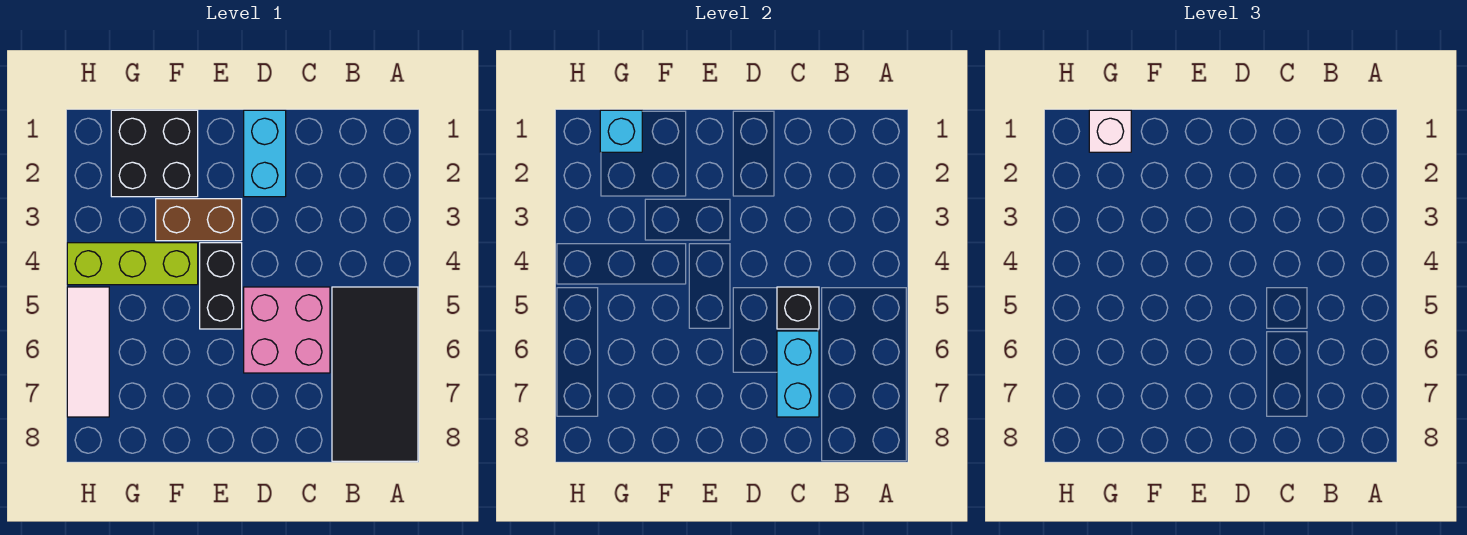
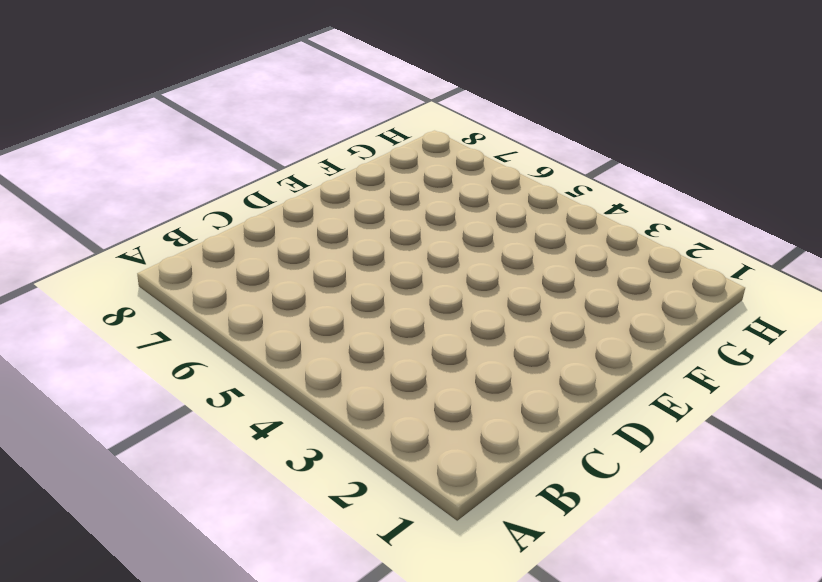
none -> black tile A5:B8 level 1
none -> pink brick C5:D6 level 1
none -> cyan brick D1:D2 level 1

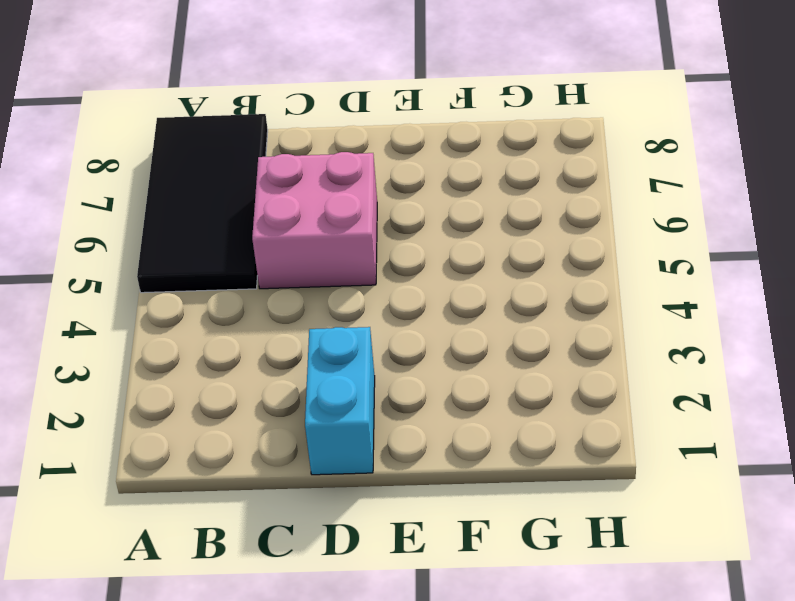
none -> brown brick E3:F3 level 1
none -> black brick E4:E5 level 1
none -> black brick F1:G2 level 1

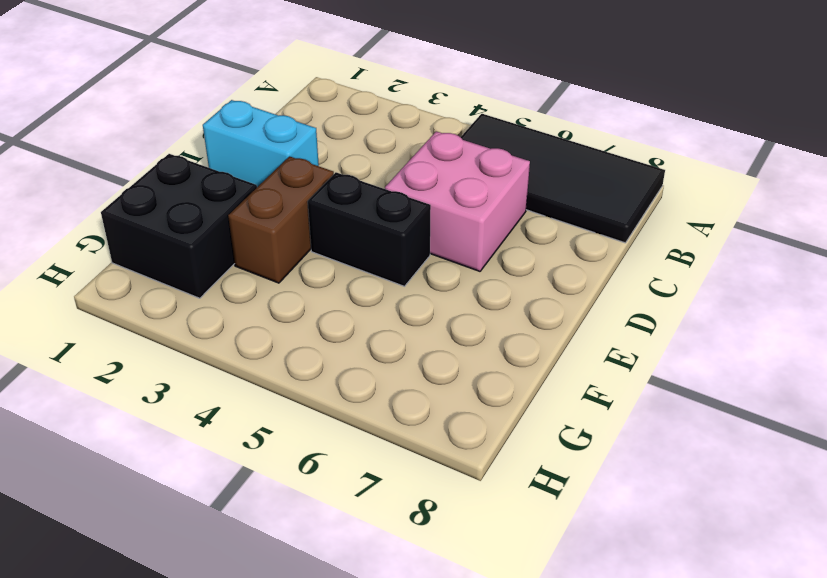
none -> lime brick F4:H4 level 1
none -> white tile H5:H7 level 1
none -> black brick C5 level 2

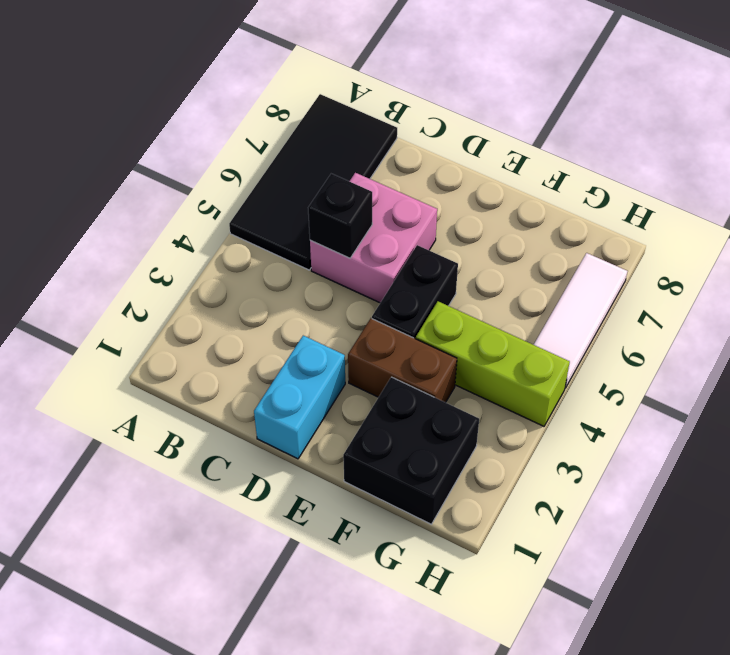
none -> cyan brick C6:C7 level 2
none -> cyan brick G1 level 2
none -> white brick G1 level 3

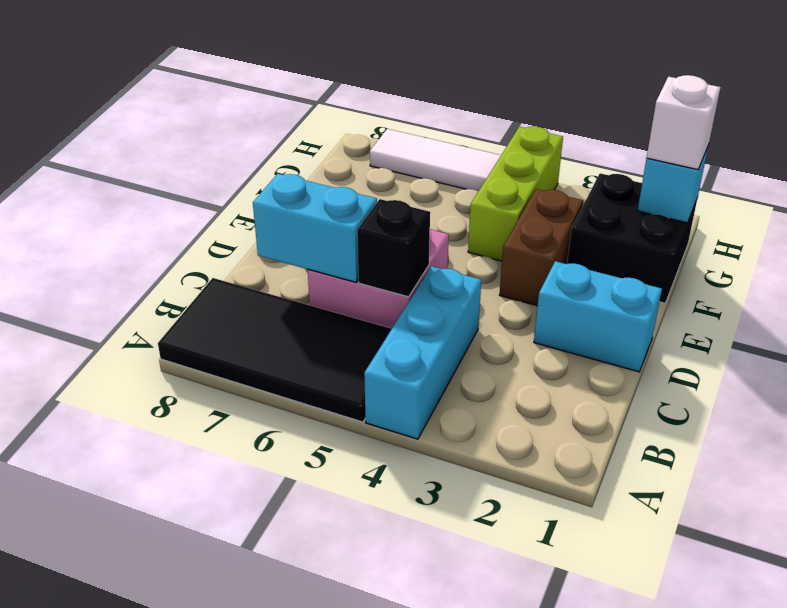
cyan brick A4:C4 level 1 -> none
none -> black brick E4:E5 level 1

